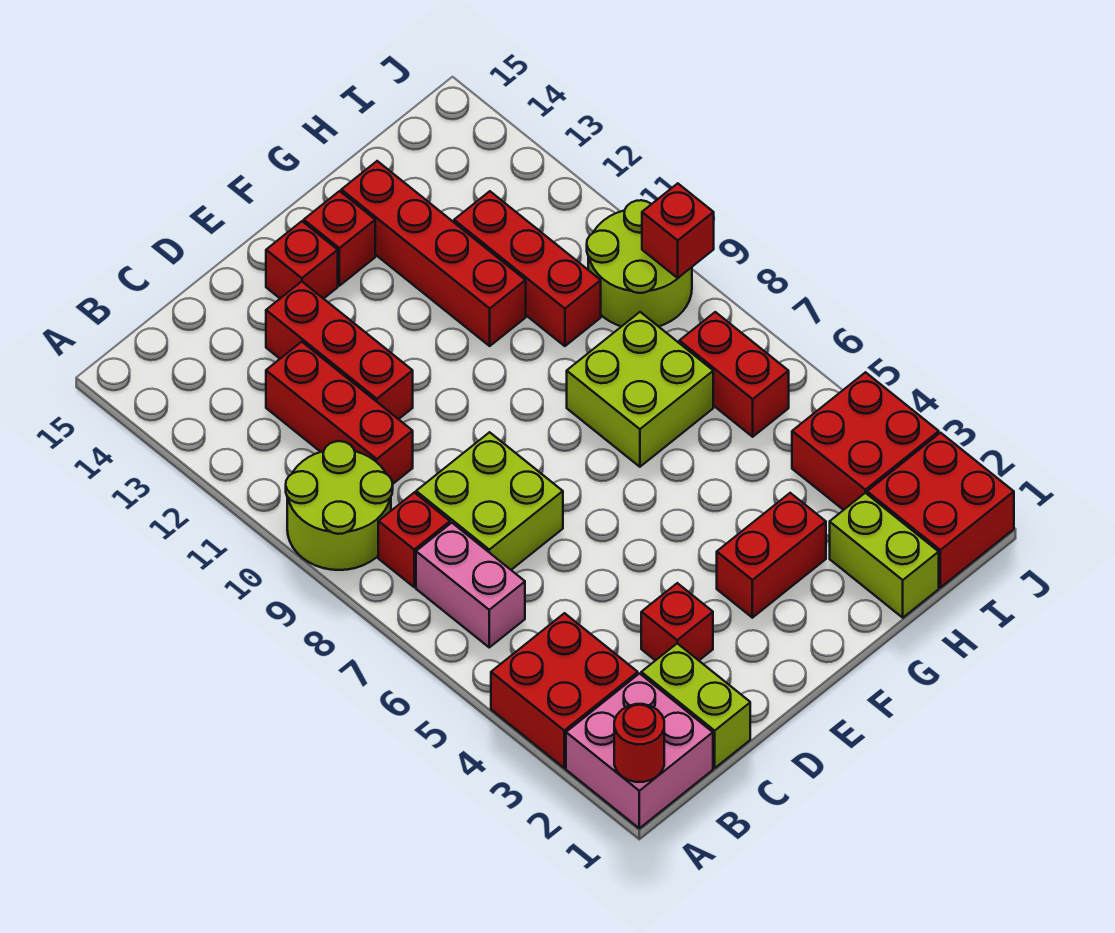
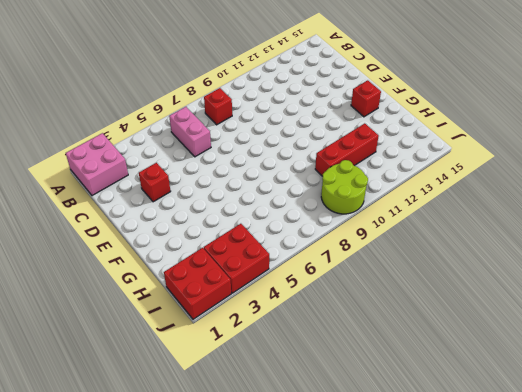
pink brick B6:C6 level 1 -> pink brick B6:B7 level 1
none -> red brick A3:B4 level 1
none -> lime round brick A9:B10 level 1
none -> lime brick C1:C2 level 1

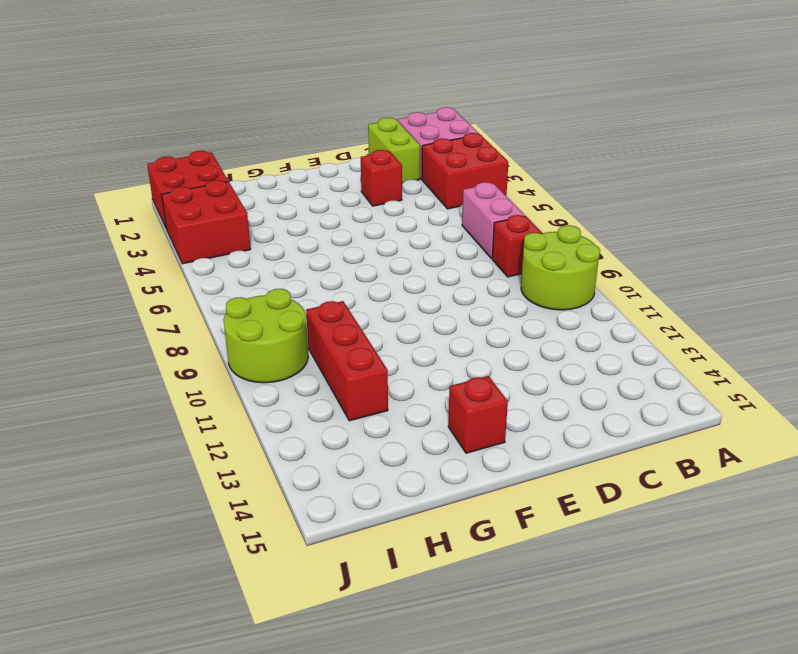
none -> lime brick C7:D8 level 1
none -> red brick C10:C12 level 1
none -> red brick D11:D13 level 1

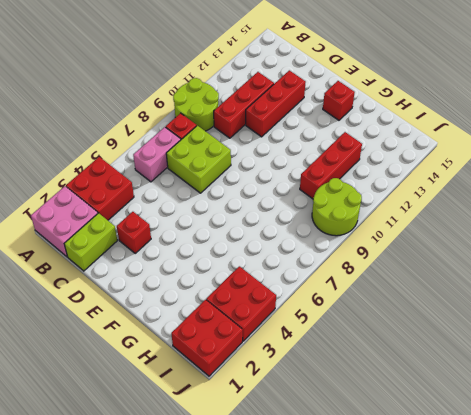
none -> red brick E14 level 1
none -> red brick F3:G3 level 1
none -> lime brick G7:H8 level 1

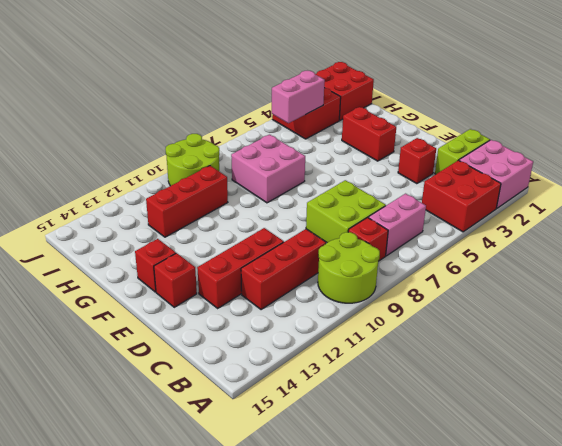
pink brick G7:H8 level 1 -> lime brick G7:H8 level 1
pink brick I4:I5 level 2 -> none
none -> red brick G11:G14 level 1
none -> lime brick H1:H2 level 1
none -> red brick I6:I7 level 1

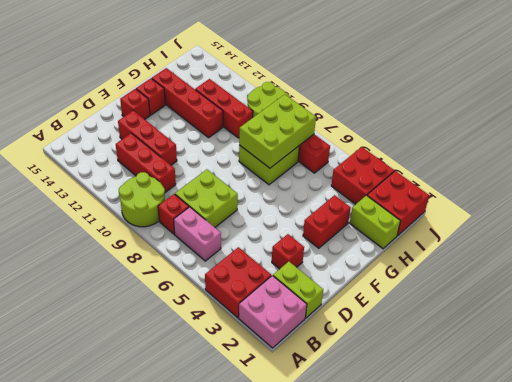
lime brick G7:I8 level 2 -> none
none -> red round brick A1 level 2
none -> red brick J9 level 2

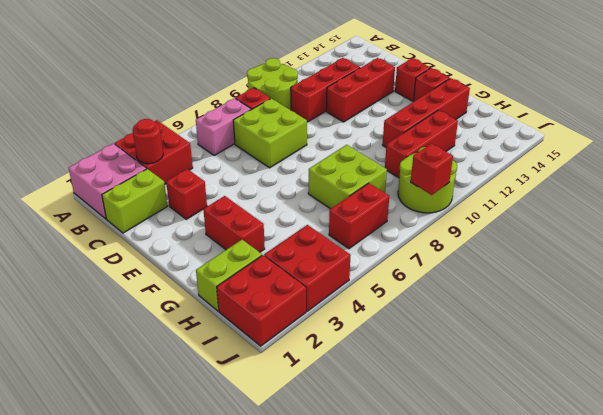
red round brick B3 level 2 -> red round brick A1 level 2

